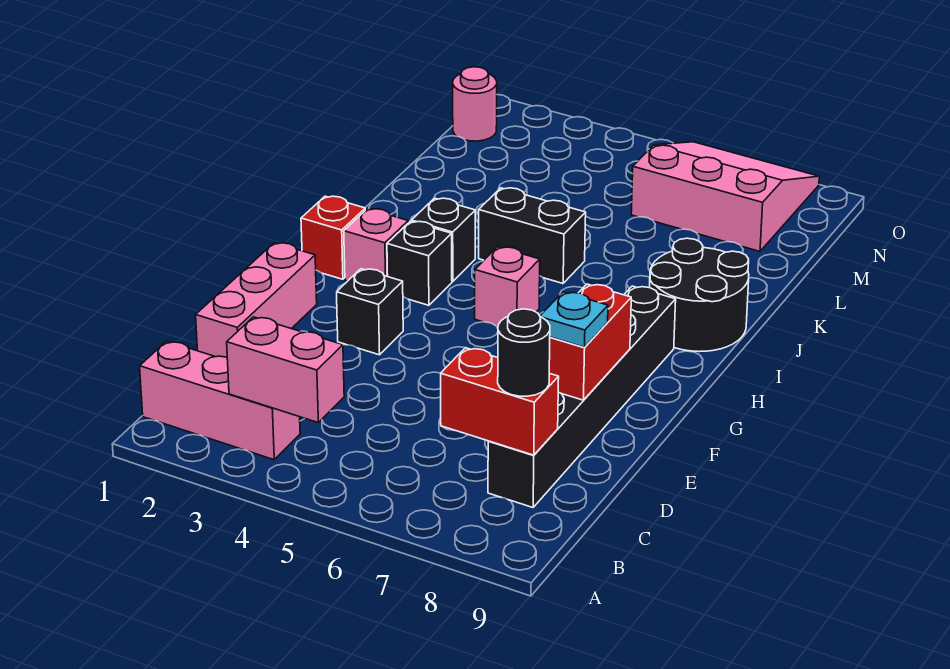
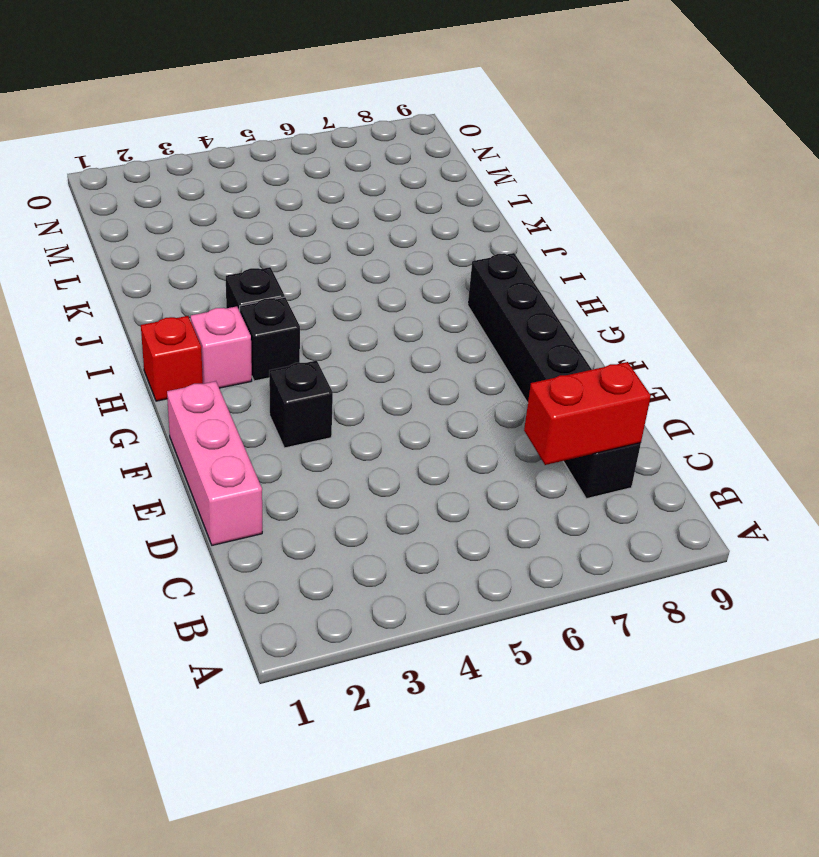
none -> pink brick B1:B3 level 1
none -> pink brick H5 level 1
none -> black round brick I8:J9 level 1

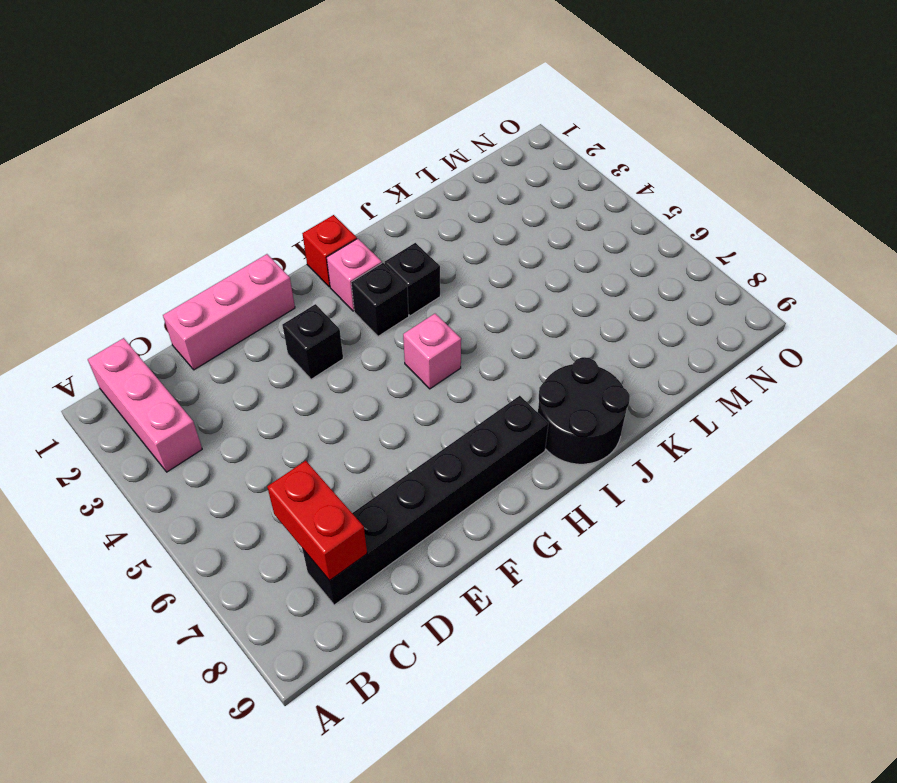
none -> black brick J4:J5 level 1
none -> pink slope M6:O8 level 1 top M
none -> pink round brick N1 level 1

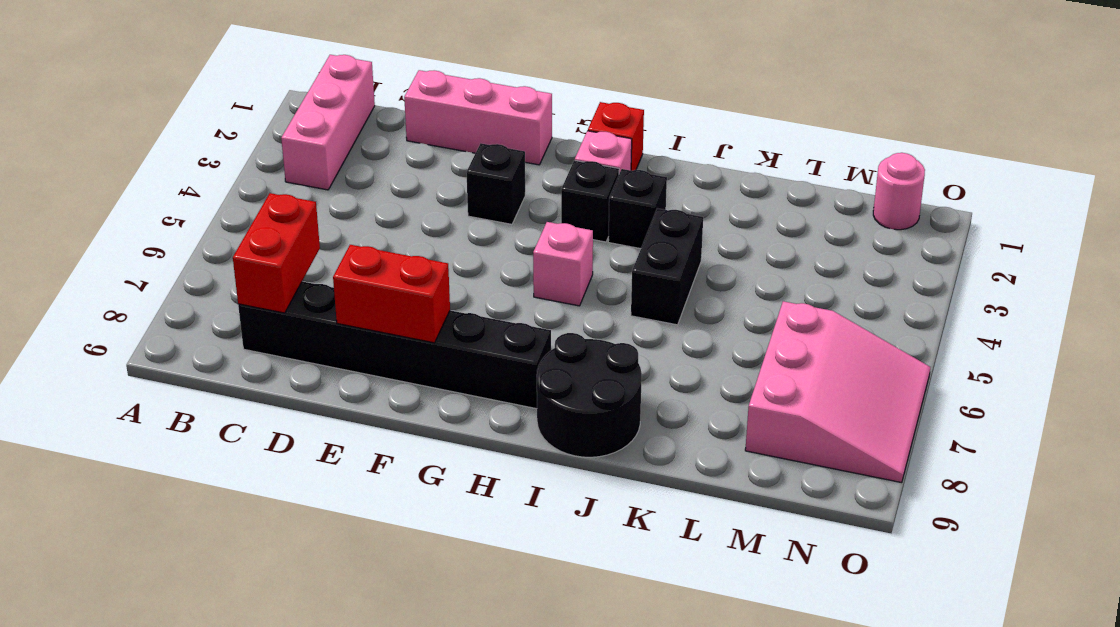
none -> pink brick B3:B4 level 2
none -> black round brick C8 level 3
none -> cyan plate E8 level 3

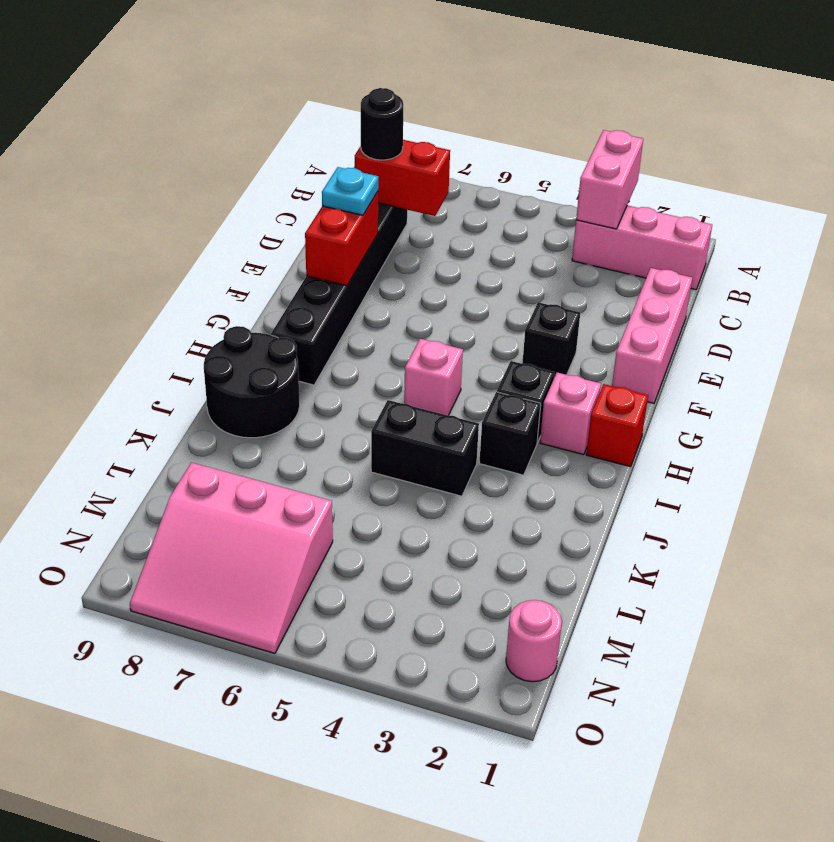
pink brick A3:B3 level 2 -> pink brick B3:B4 level 2

